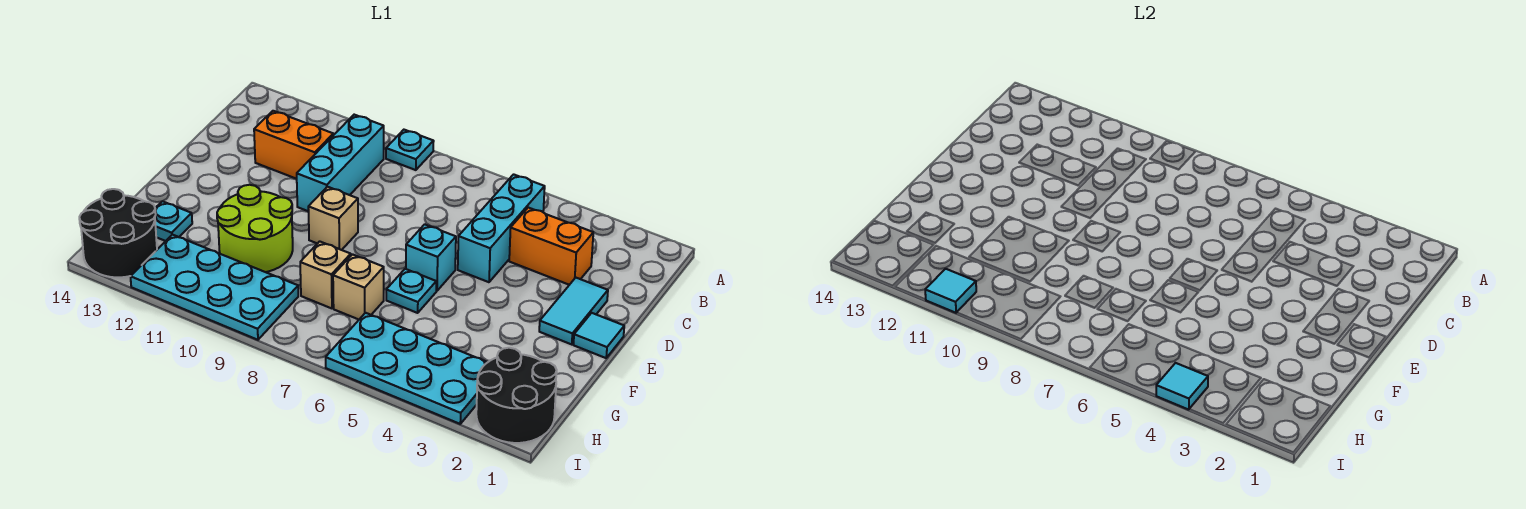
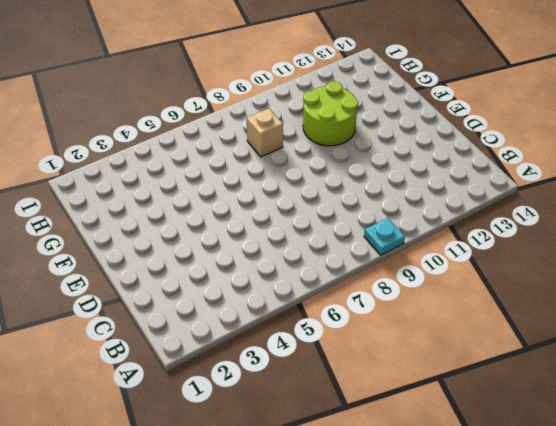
none -> cyan brick B5:D5 level 1
none -> cyan brick B10:D10 level 1
none -> orange brick C3:C4 level 1

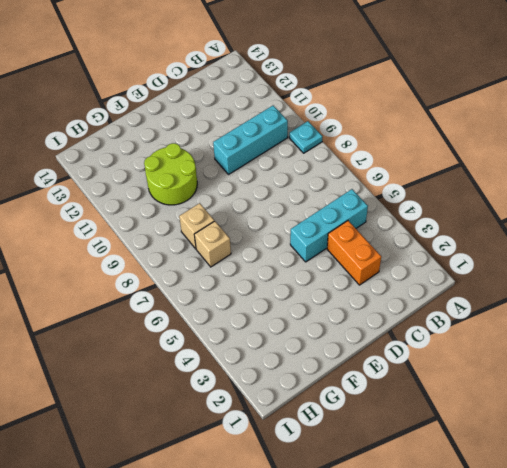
none -> orange brick C11:C12 level 1
none -> cyan tile D2:E2 level 1
none -> cyan tile E1 level 1

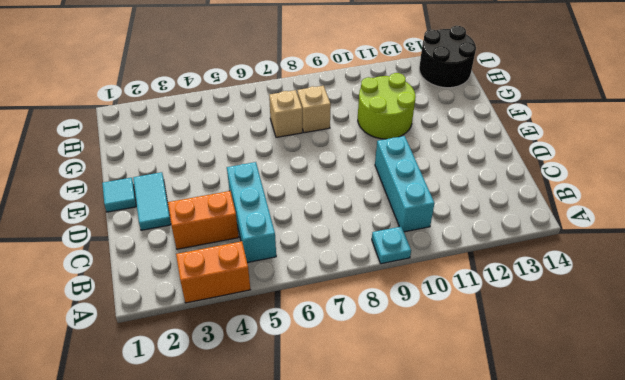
orange brick A3:A4 level 1 -> orange brick C11:C12 level 1
none -> cyan brick E6 level 1
none -> tan brick E9 level 1
none -> cyan plate F6 level 1

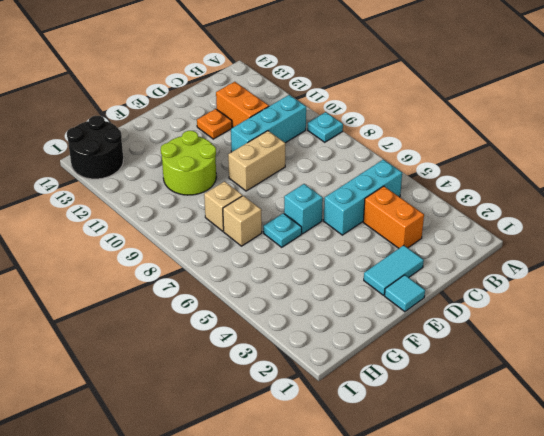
tan brick D9:E9 level 1 -> tan brick E9 level 1
orange plate D12 level 1 -> none
none -> cyan plate G13 level 1
none -> black round brick H1:I2 level 1
none -> cyan plate H3:I6 level 1

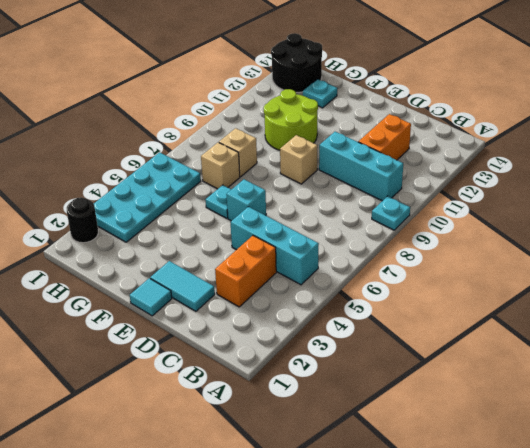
black round brick I2 level 1 -> black round brick H1:I2 level 1
none -> cyan plate H9:I12 level 1
none -> cyan tile I4 level 2
none -> cyan tile I11 level 2

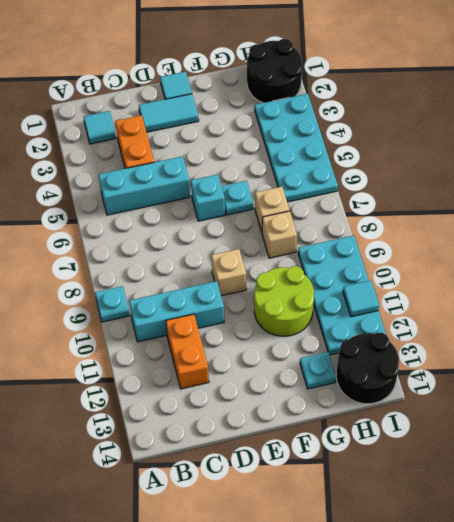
cyan tile B2 level 1 -> cyan tile I4 level 2

